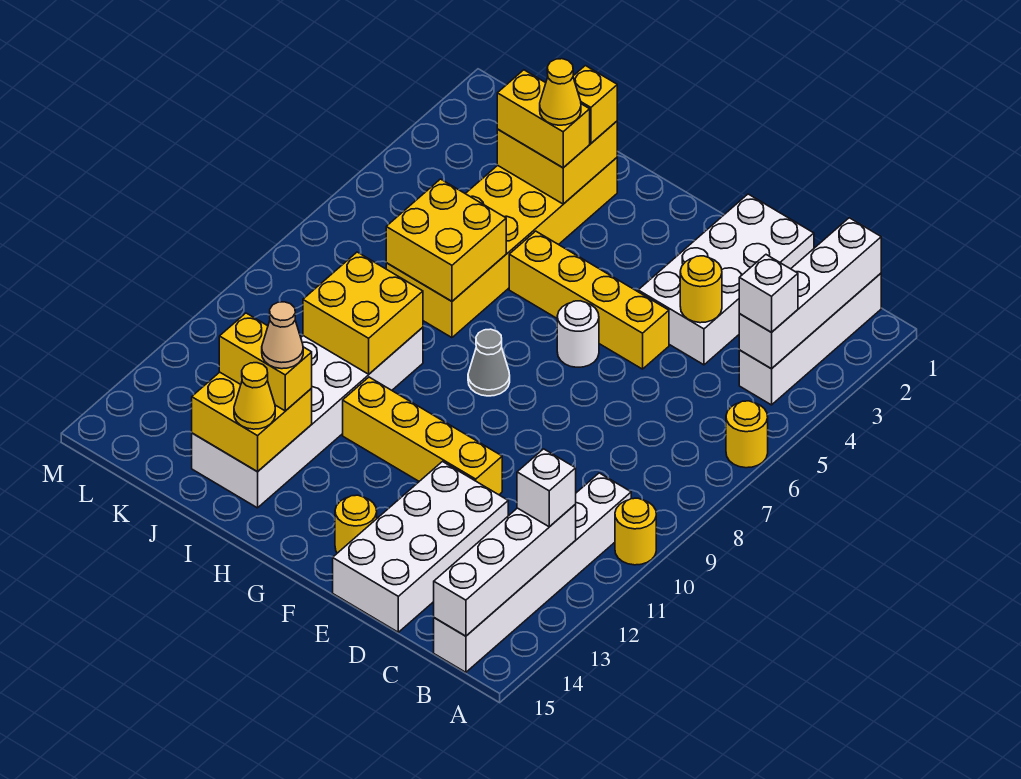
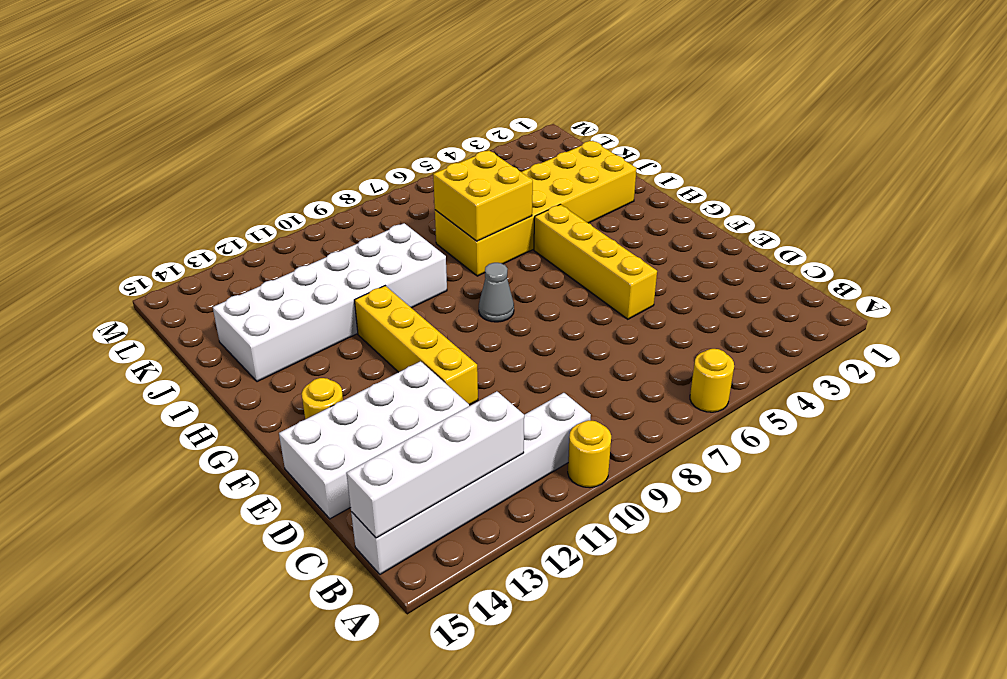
none -> white brick B1:B4 level 1
none -> white brick D1:E4 level 1
none -> white round brick F6 level 1

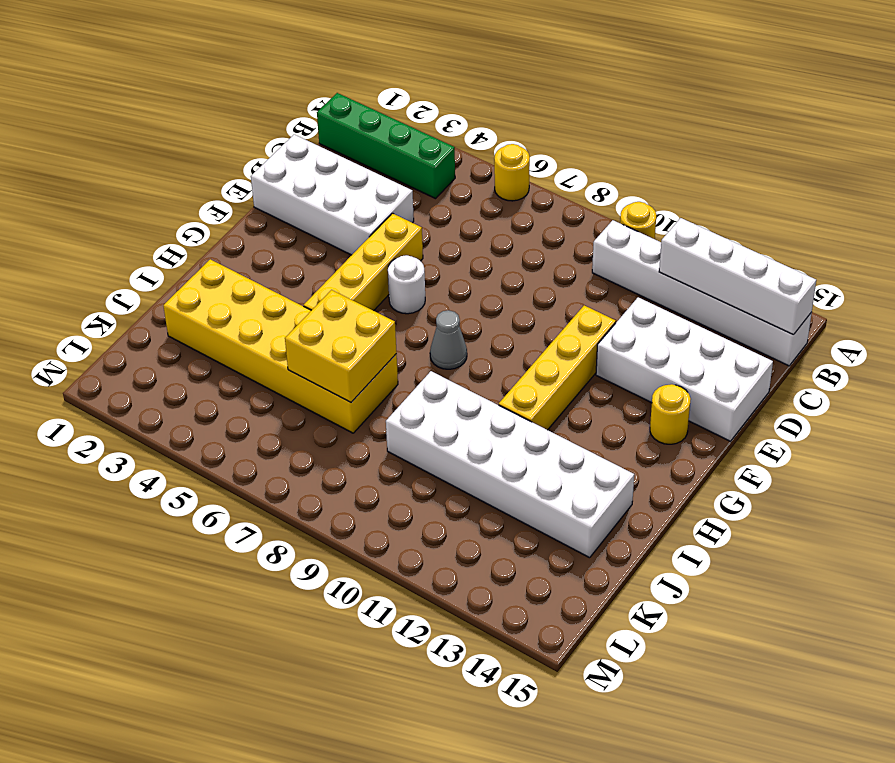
green brick B1:B4 level 1 -> white brick B1:B4 level 1
none -> white brick B1:B4 level 2
none -> yellow round brick D4 level 2
none -> yellow brick I2:J3 level 2

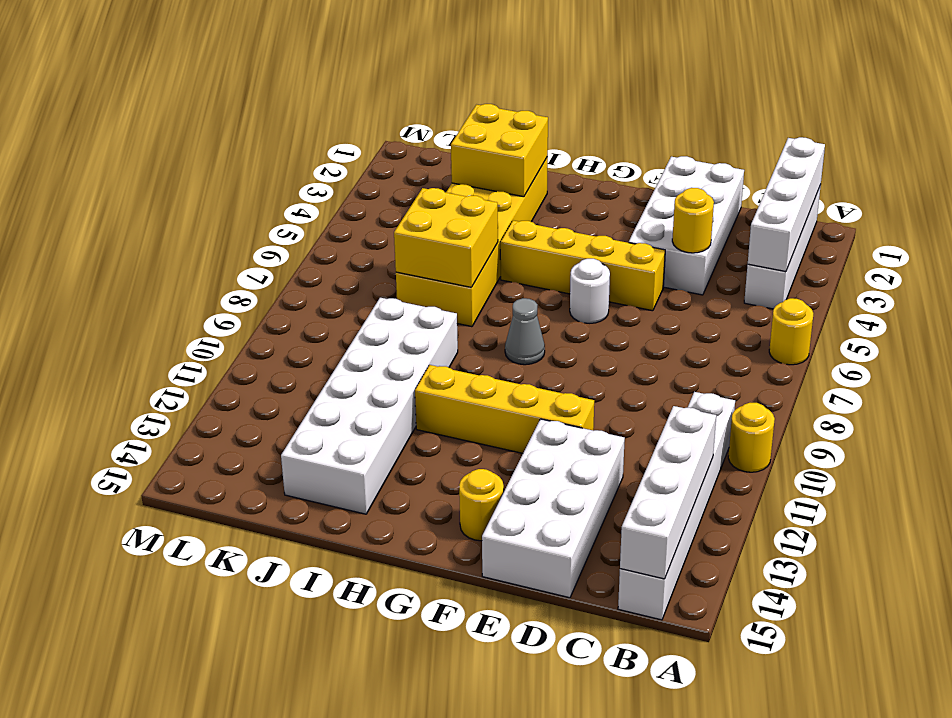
none -> yellow brick I9:J10 level 2
none -> yellow brick I13:J14 level 2
none -> white brick B4 level 3

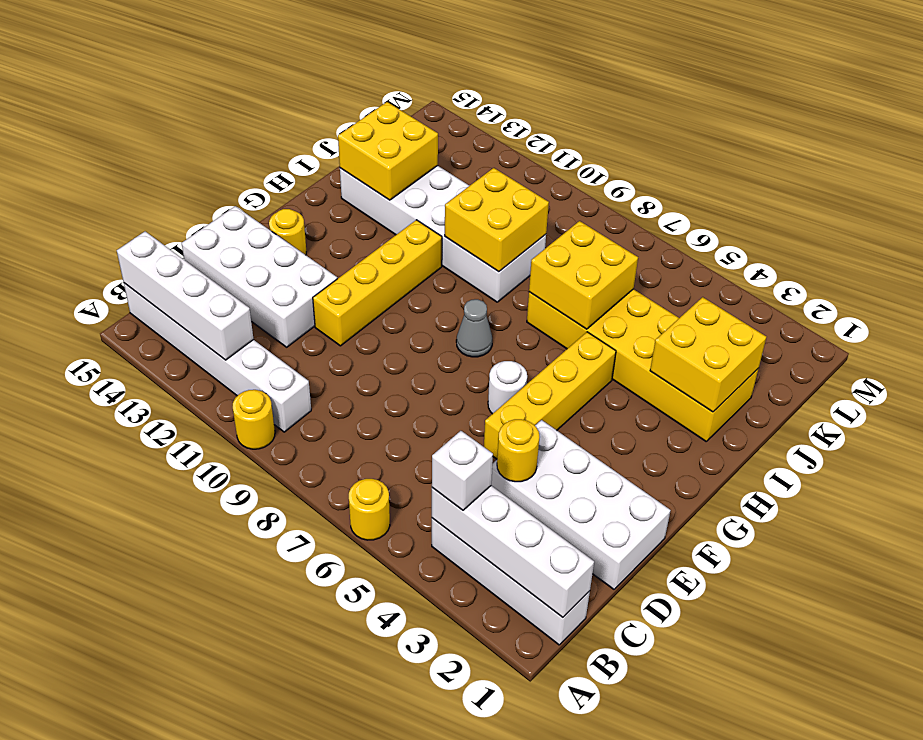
none -> white brick B12 level 3
none -> yellow brick I2 level 3
none -> yellow brick I3:J3 level 3

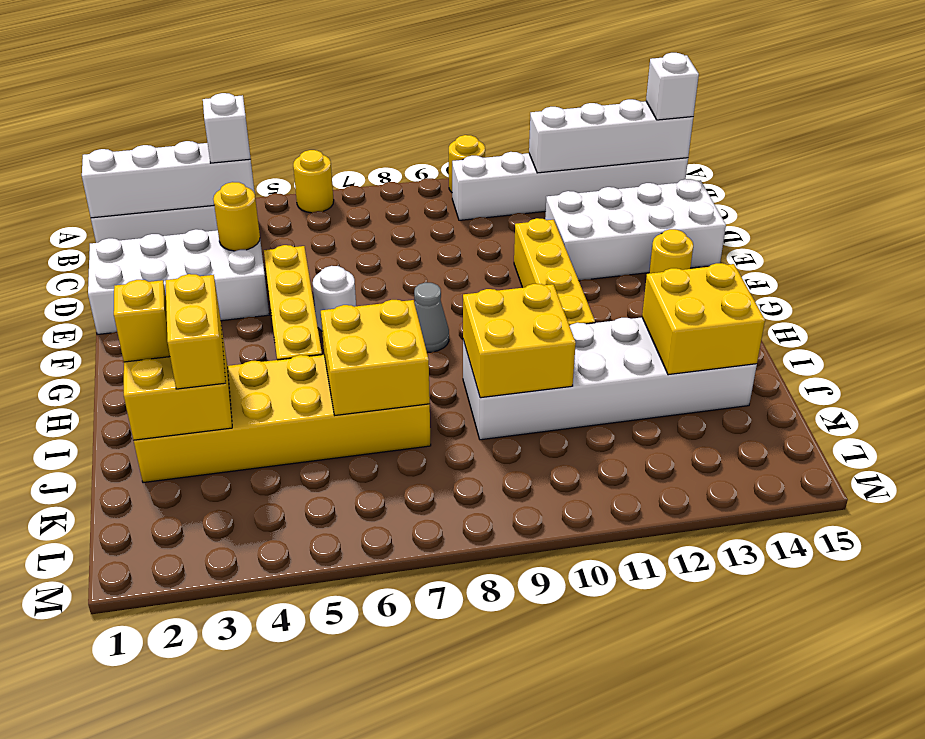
white brick B15 level 3 -> white brick B12 level 3
none -> yellow brick I13:J13 level 3
none -> yellow cone I14 level 3
none -> yellow cone I3 level 4

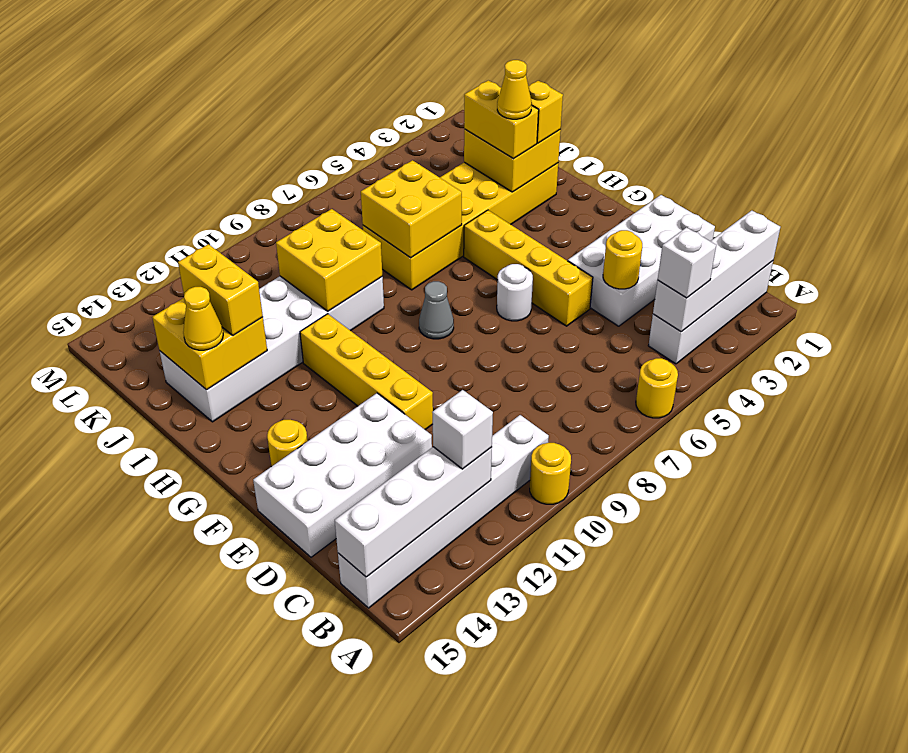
none -> tan cone I13 level 4

